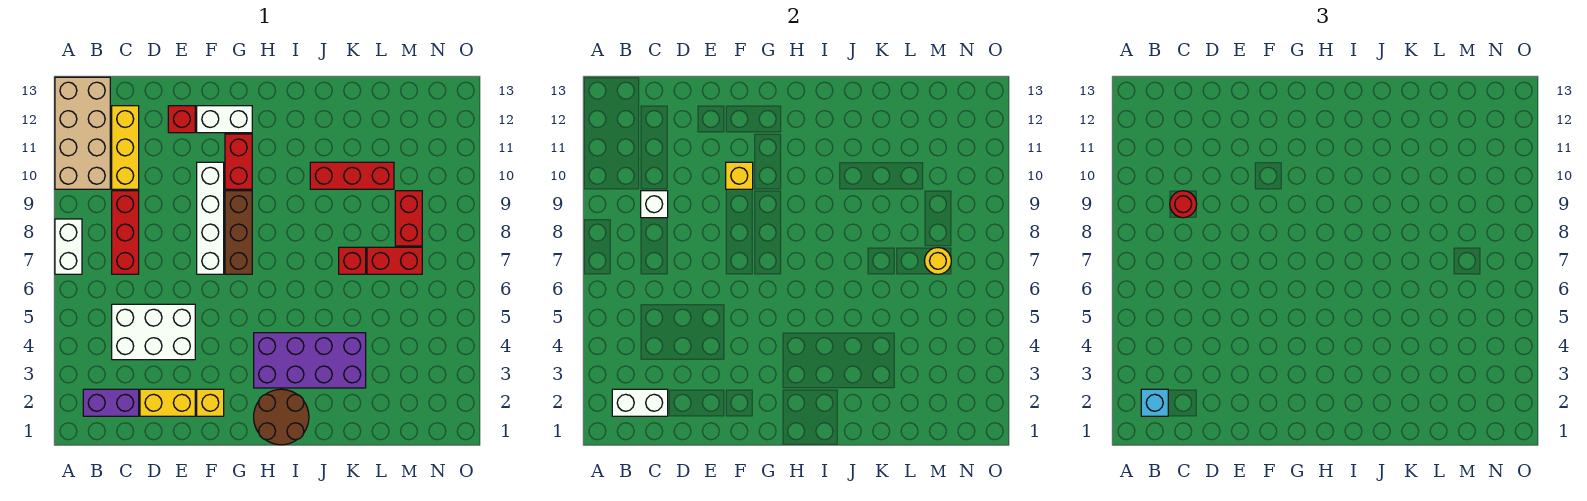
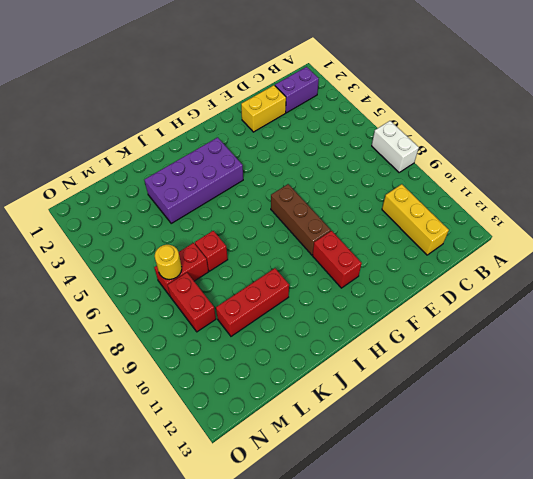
none -> tan brick A10:B13 level 1
none -> white brick C4:E5 level 1
none -> red brick C7:C9 level 1

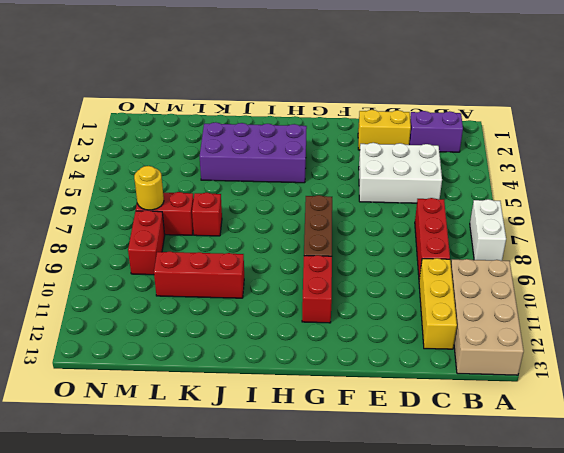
none -> red brick E12 level 1
none -> yellow brick F2 level 1
none -> white brick F7:F10 level 1

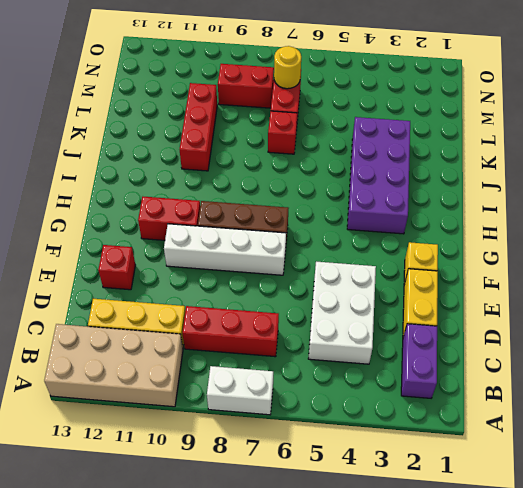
none -> white brick F12:G12 level 1
none -> brown round brick H1:I2 level 1
none -> white brick B2:C2 level 2

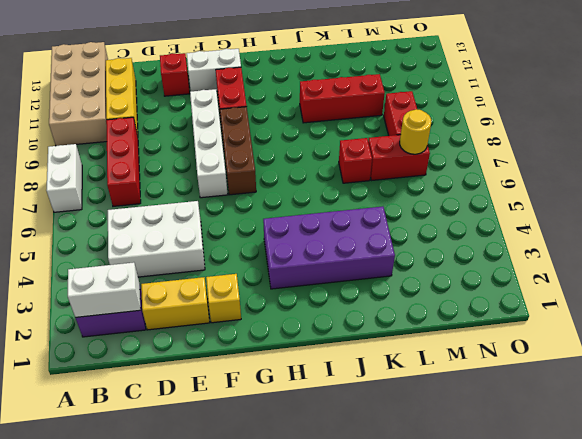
none -> brown round brick H1:I2 level 1
none -> white brick C9 level 2
none -> yellow brick F10 level 2

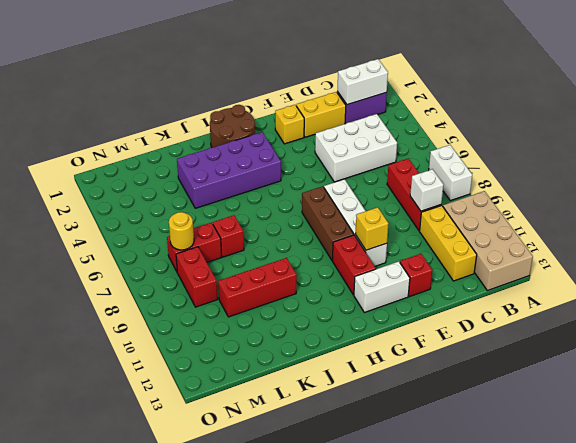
none -> cyan brick B2 level 3
none -> red round brick C9 level 3

